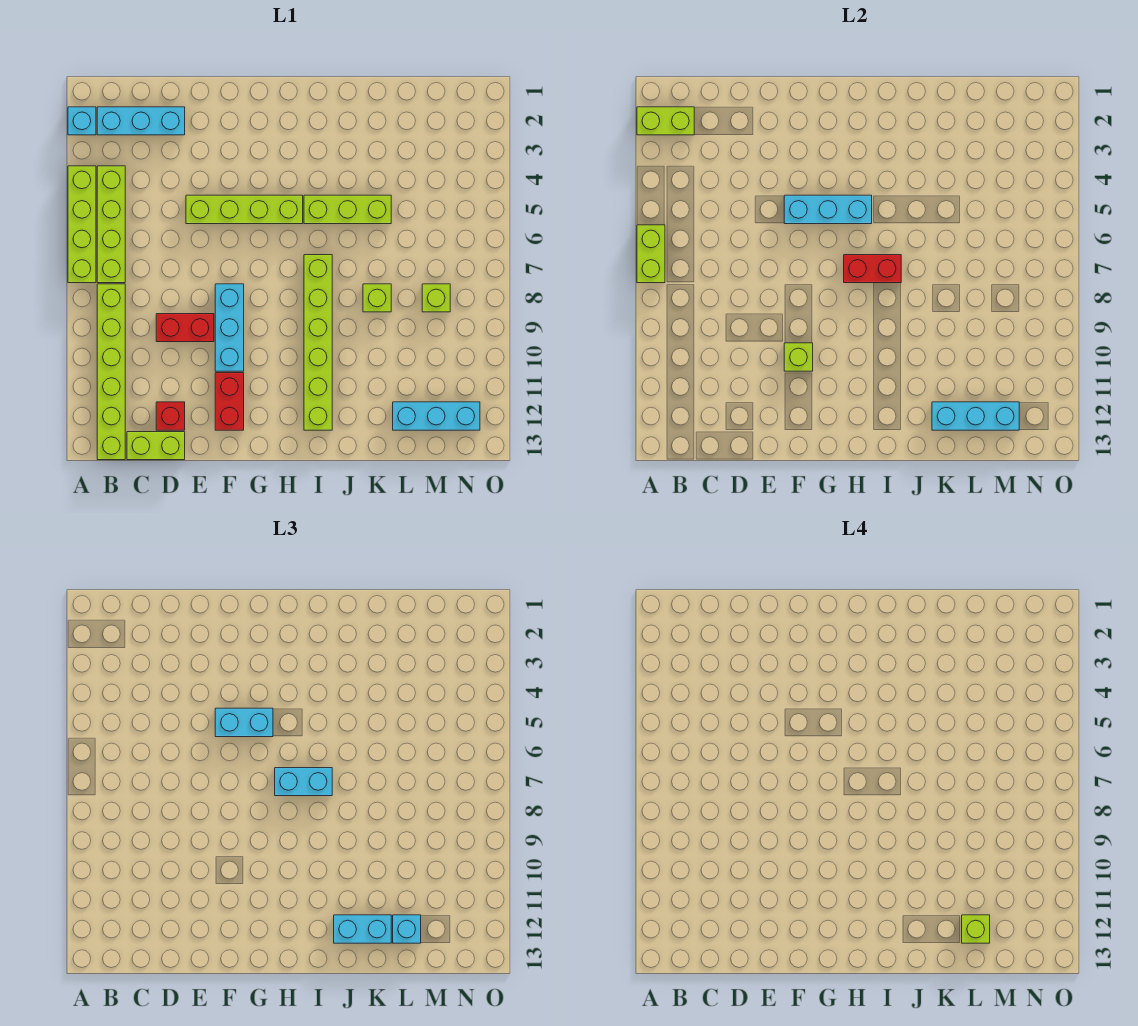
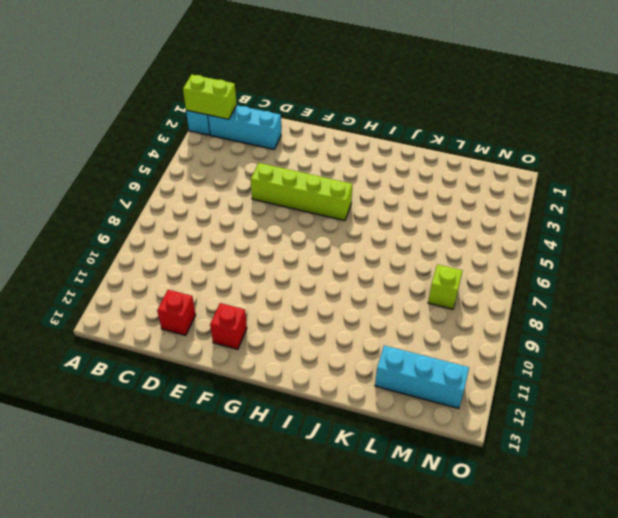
red brick F12 level 1 -> red brick F11:F12 level 1
none -> lime brick A4:A7 level 1
none -> lime brick B4:B7 level 1
none -> lime brick B8:B13 level 1

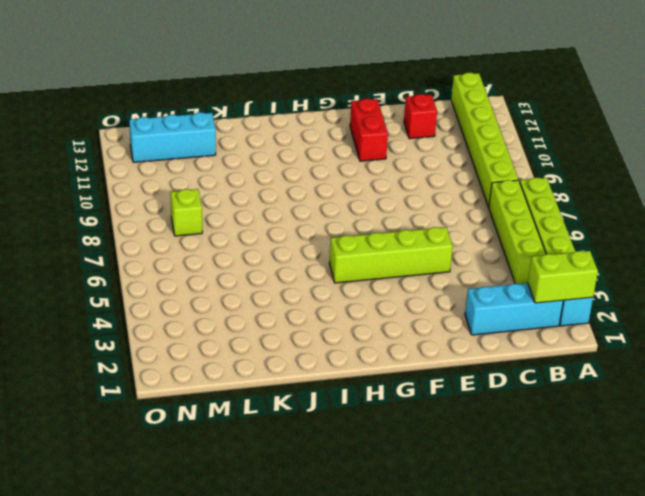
none -> lime brick C13:D13 level 1
none -> red brick D9:E9 level 1
none -> cyan brick F8:F10 level 1

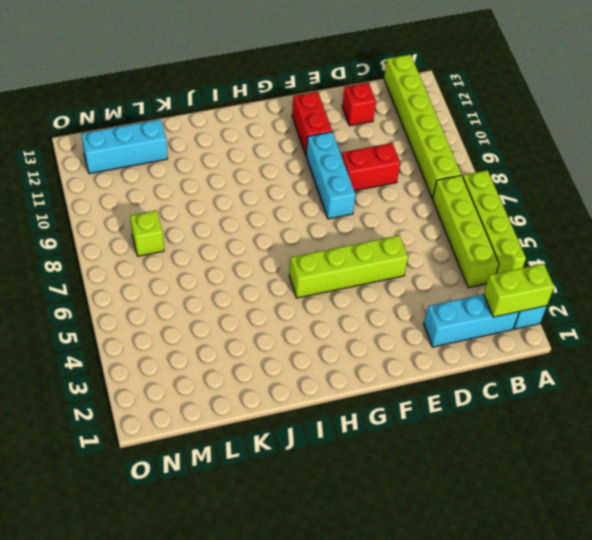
none -> lime brick C13:D13 level 1
none -> lime brick I5:K5 level 1
none -> lime brick I7:I12 level 1

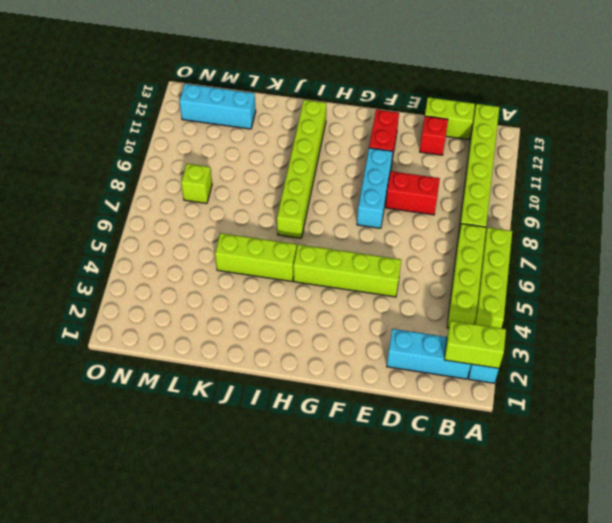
none -> lime brick K8 level 1
none -> lime brick A6:A7 level 2
none -> cyan brick F5:H5 level 2

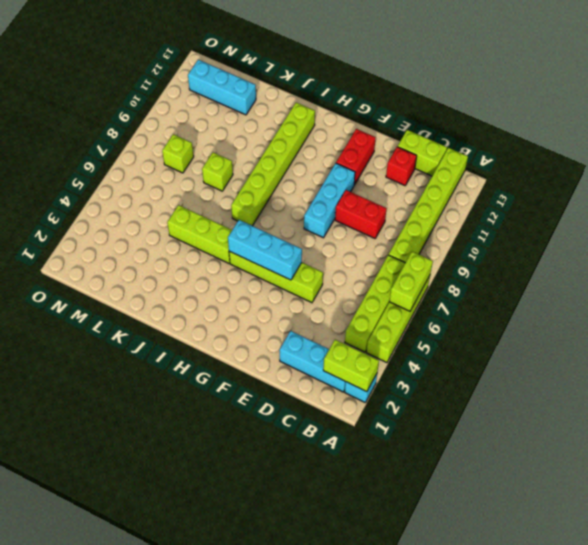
none -> lime brick F10 level 2
none -> red brick H7:I7 level 2
none -> cyan brick K12:M12 level 2

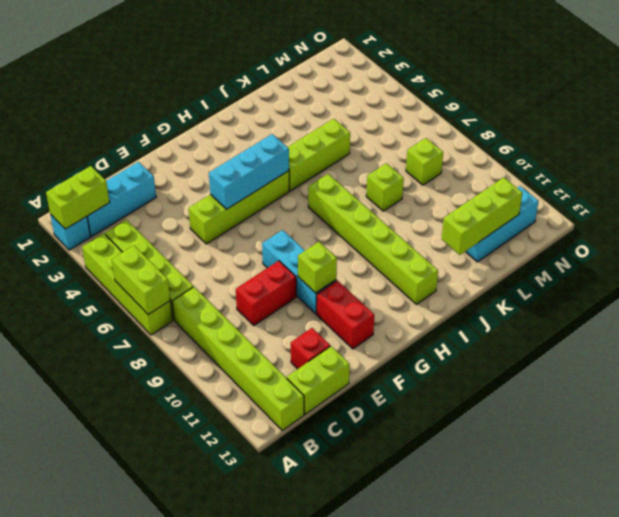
lime brick K12:M12 level 2 -> cyan brick K12:M12 level 2
none -> red brick H7:I7 level 2
none -> cyan brick F5:G5 level 3
none -> cyan brick H7:I7 level 3

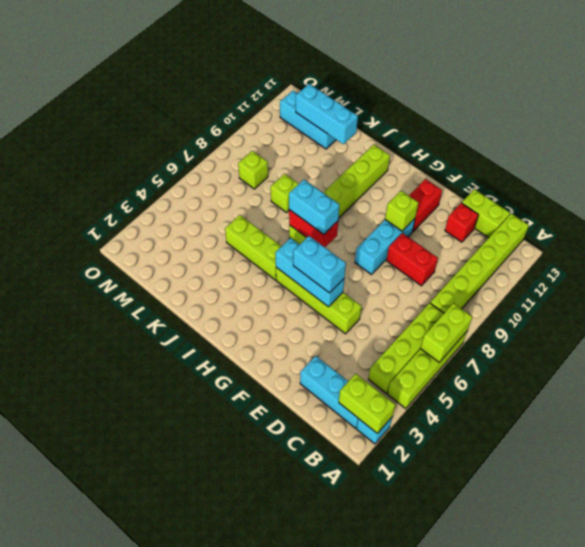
none -> cyan brick J12:K12 level 3
none -> cyan brick L12 level 3
none -> lime brick L12 level 4

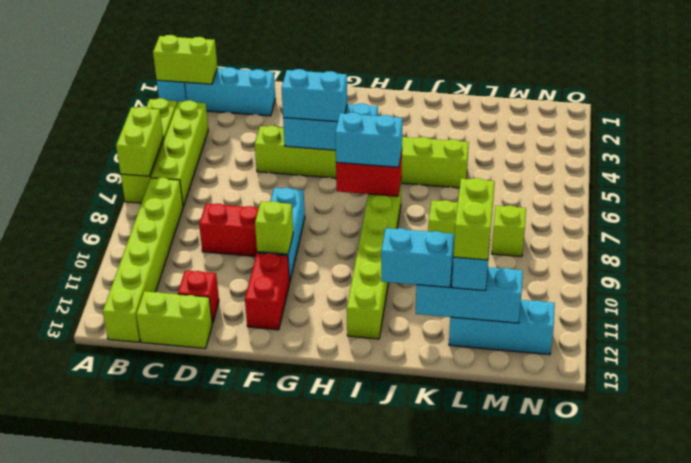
lime brick L11:L12 level 4 -> lime brick L12 level 4

